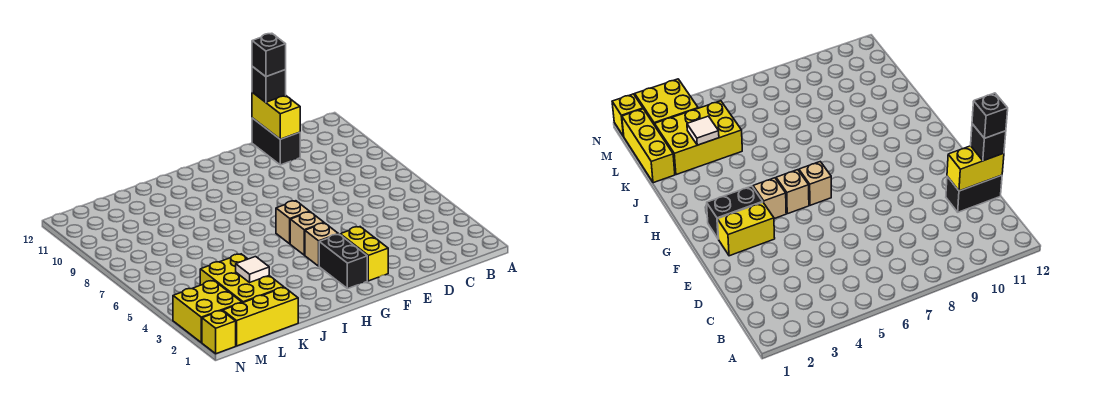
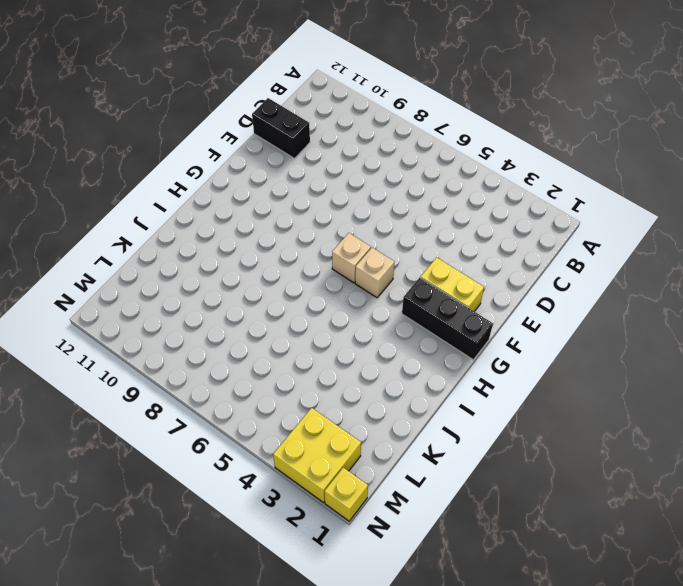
black brick G1:G3 level 1 -> black brick G2:G3 level 1
none -> tan brick G4 level 1
none -> yellow brick K1:M1 level 1
none -> yellow brick K2:L4 level 1

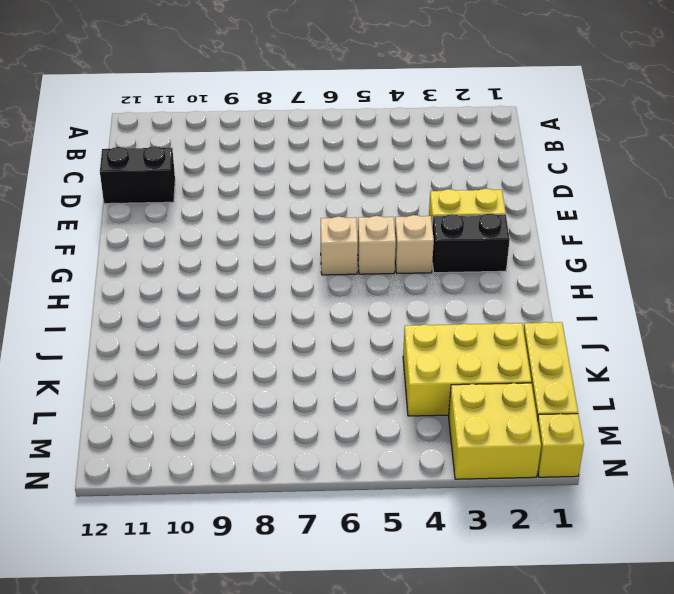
none -> yellow brick D11:D12 level 2
none -> white tile K3 level 2
none -> black brick D12 level 3

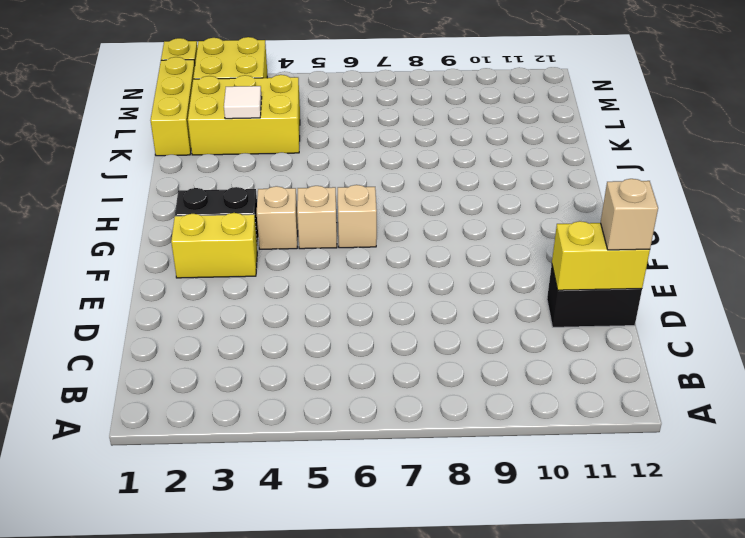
tan brick D12 level 3 -> black brick D12 level 3
none -> black brick D12 level 4

